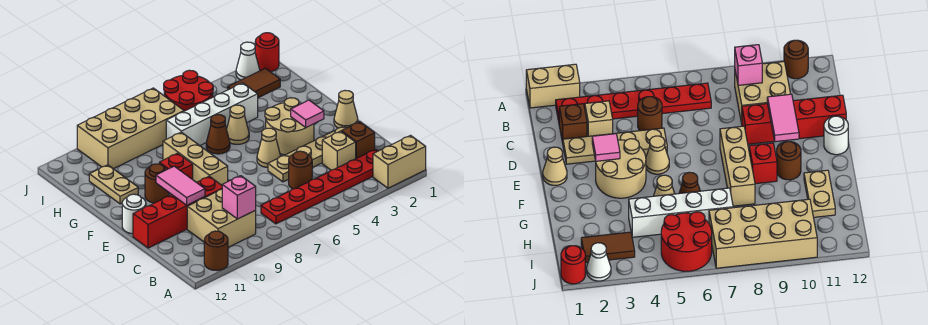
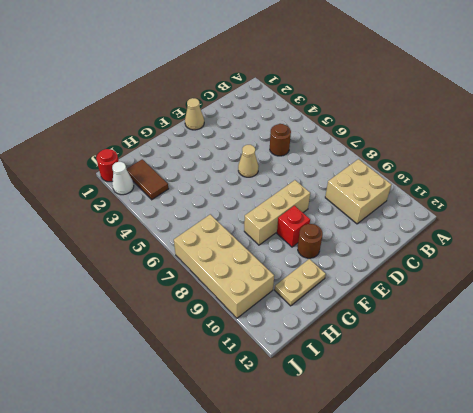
none -> tan brick A1:A2 level 1
none -> brown round brick A11 level 1
none -> red plate B2:B7 level 1

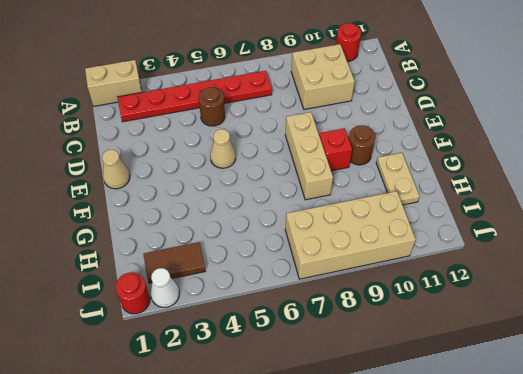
red round brick A11 level 1 -> brown round brick A11 level 1
none -> brown brick C2 level 1
none -> tan brick C3 level 1
none -> tan plate D2:D5 level 1

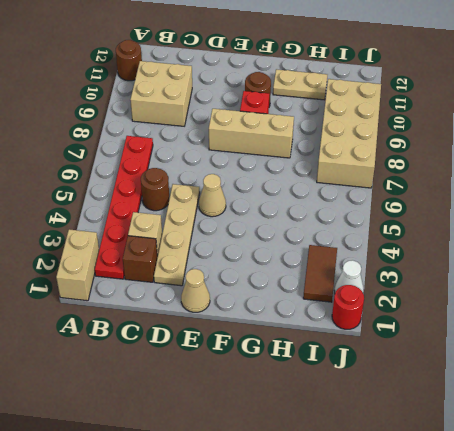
none -> red brick D9:D12 level 1
none -> tan round brick E3:F4 level 1
none -> white round brick E12 level 1

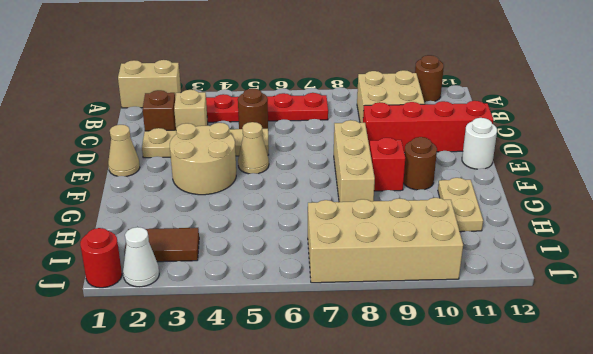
none -> tan cone G5 level 1
none -> brown cone G6 level 1
none -> white brick H4:H7 level 1

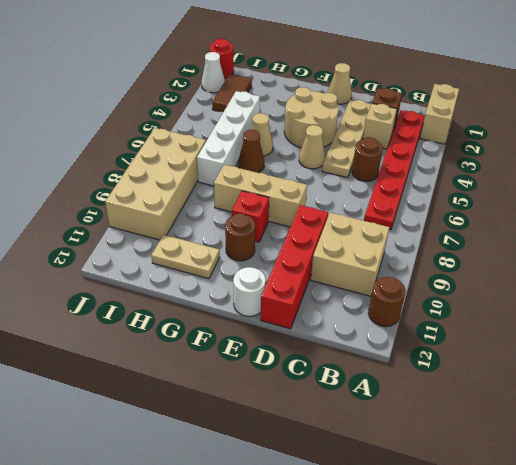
none -> red round brick I5:J6 level 1
none -> pink brick B9 level 2
none -> pink tile D10:E10 level 2

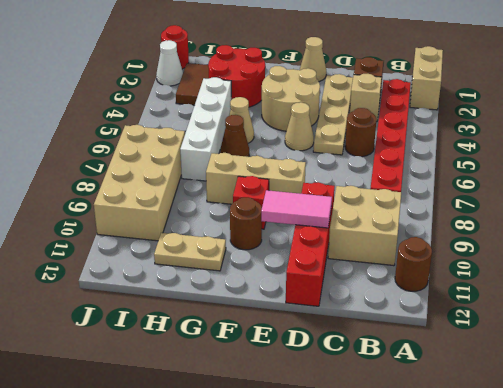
red round brick G2:H3 level 1 -> red round brick I5:J6 level 1
none -> white round brick E12 level 1
none -> pink brick B9 level 2
none -> pink tile E3 level 2

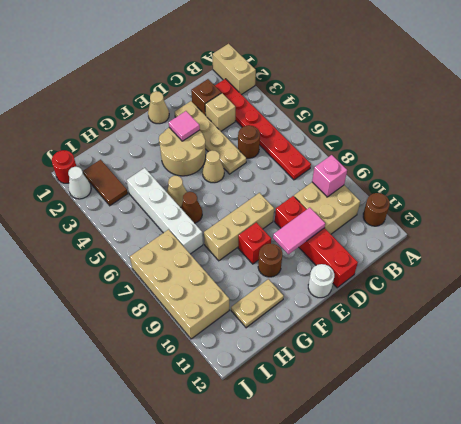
none -> red round brick I5:J6 level 1

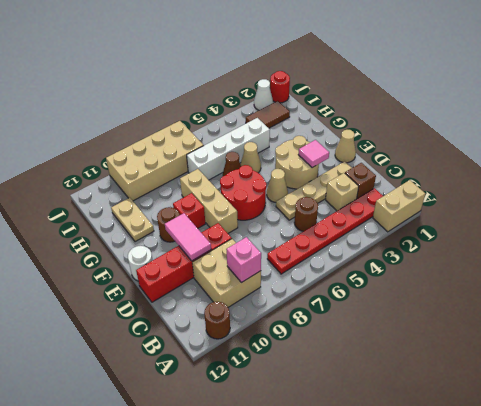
red round brick E6:F7 level 1 -> red round brick I5:J6 level 1

